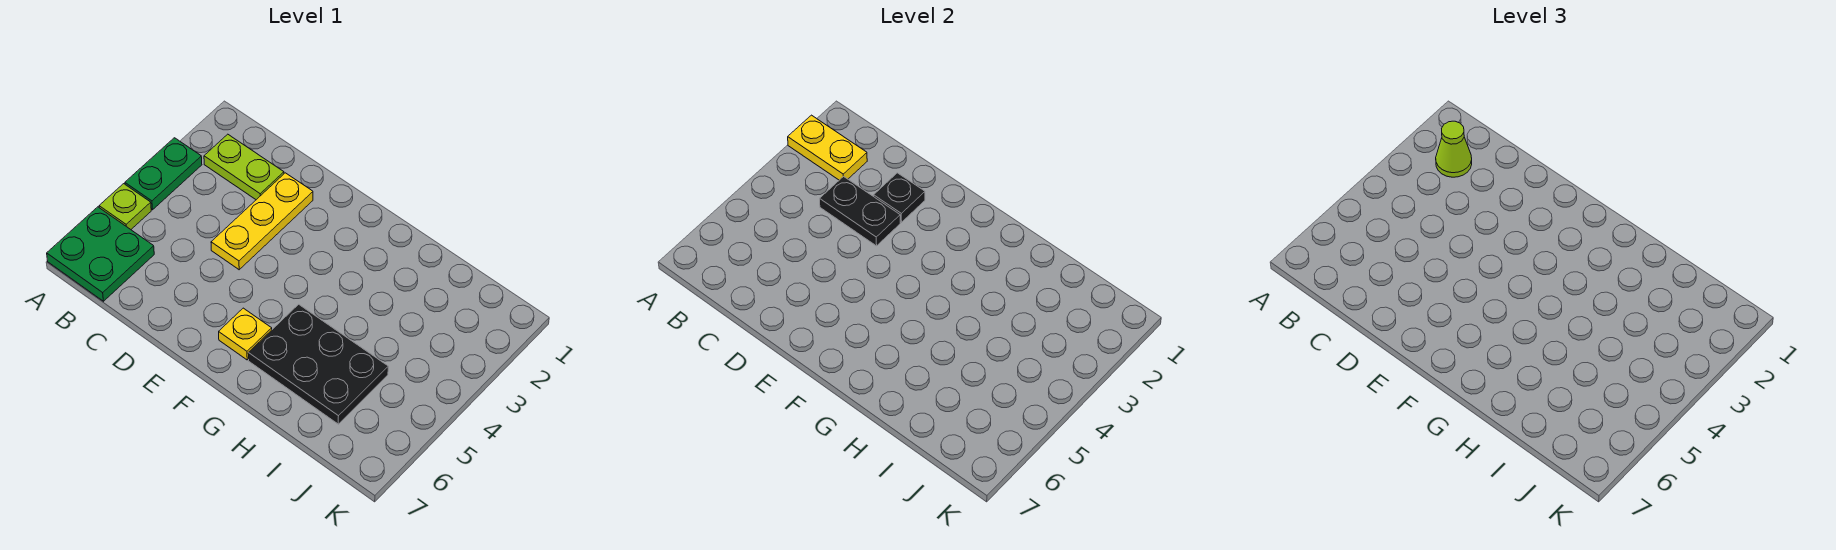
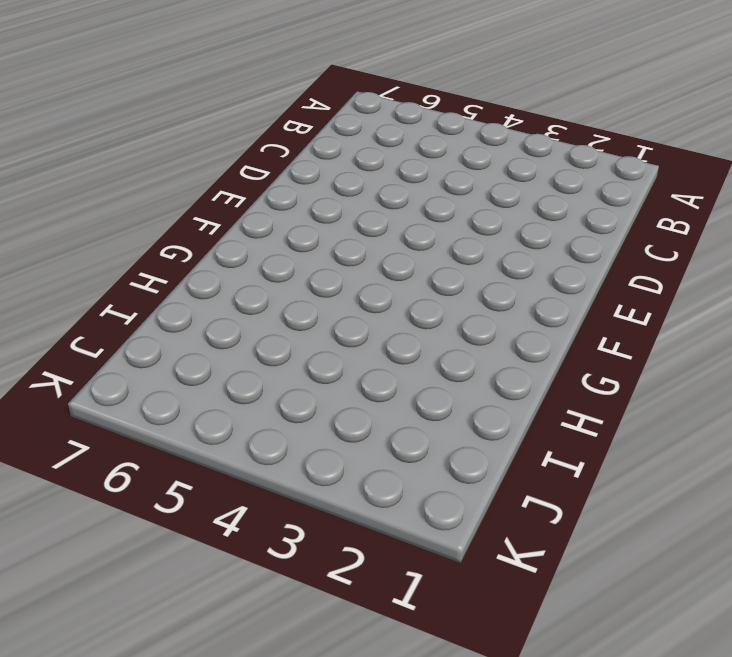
none -> green plate A3:A4 level 1
none -> lime plate A5 level 1

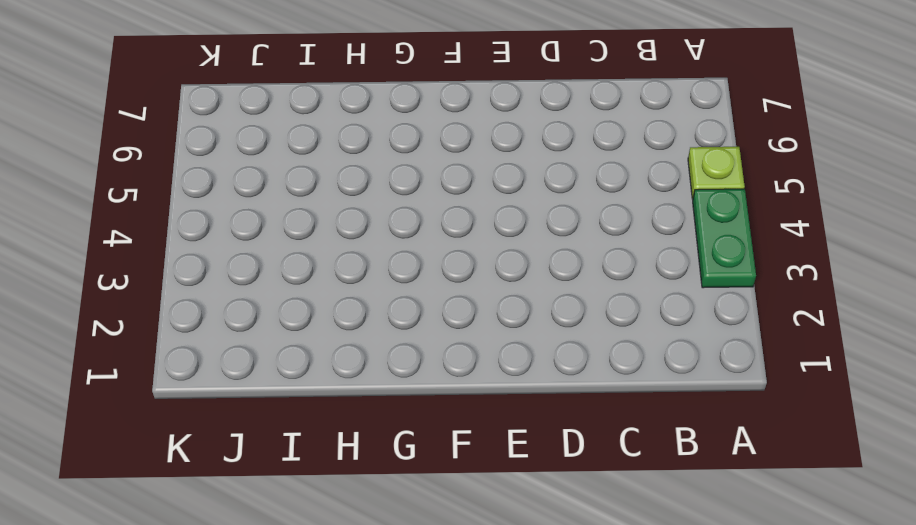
none -> green plate A6:B7 level 1
none -> lime plate B2:C2 level 1

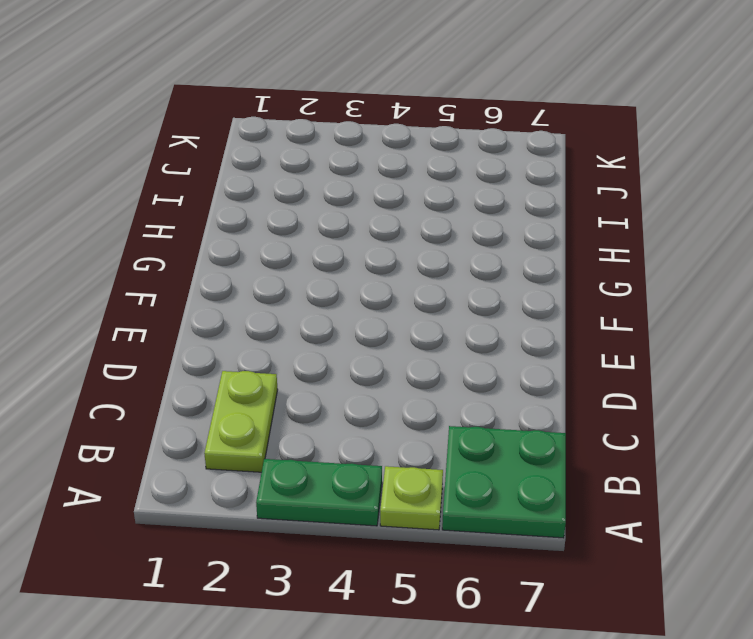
none -> yellow plate D2:D4 level 1
none -> yellow plate F6 level 1

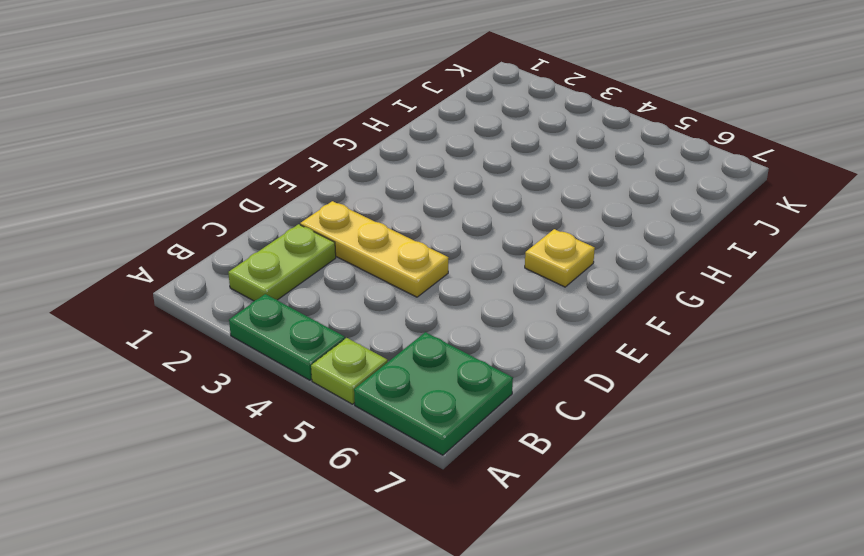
none -> black plate G5:I6 level 1
none -> yellow plate A2:B2 level 2

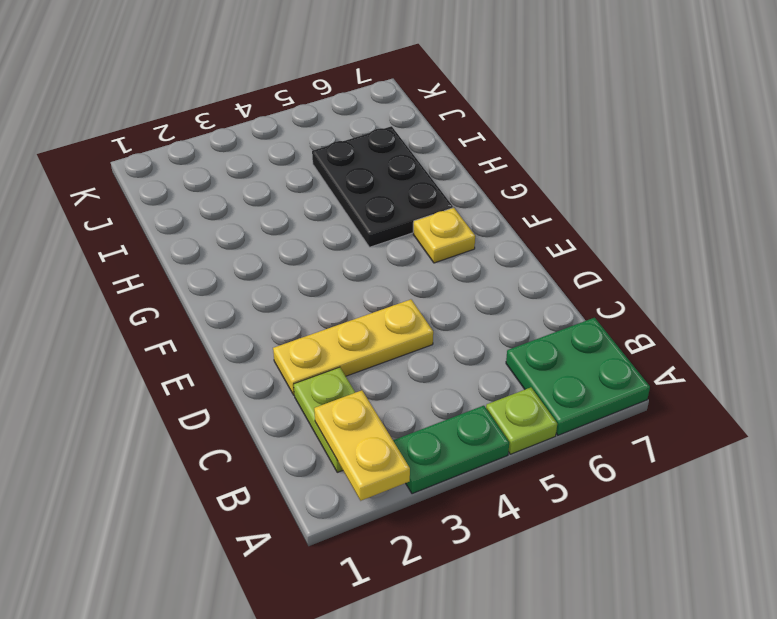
none -> black plate C3:D3 level 2
none -> black plate D2 level 2

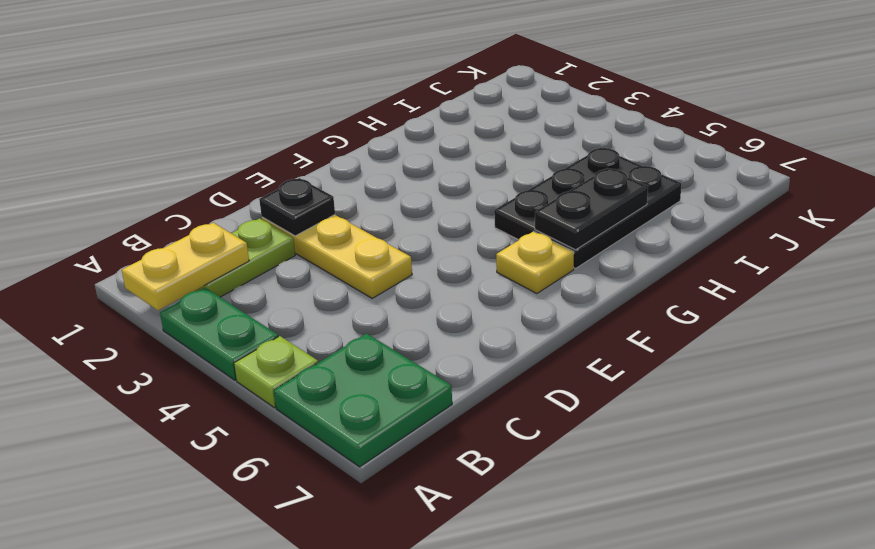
black plate G6:H6 level 2 -> black plate C3:D3 level 2
none -> lime cone B2 level 3

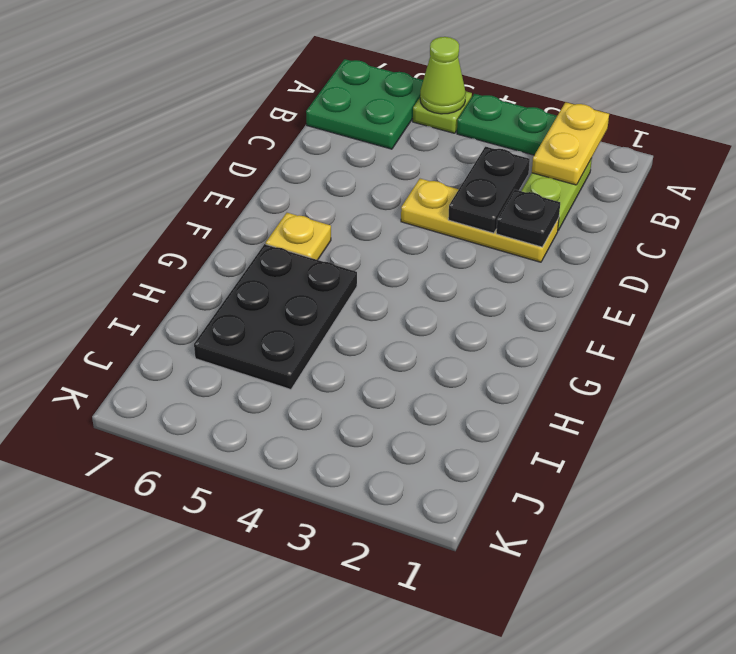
lime cone A5 level 2 -> lime cone B2 level 3

